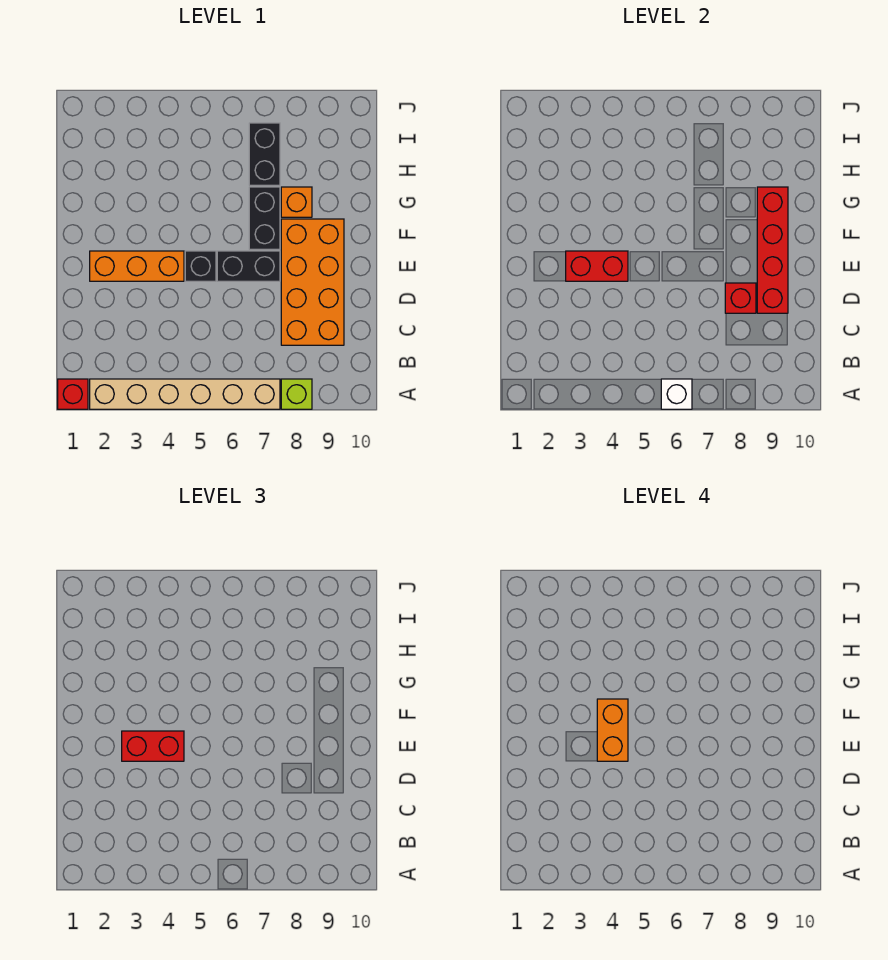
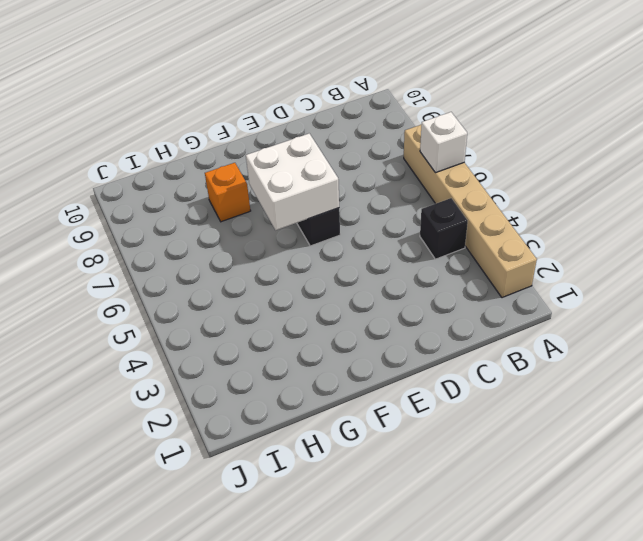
black brick B4 level 1 -> black brick E5 level 1
white brick E6:F7 level 2 -> none
none -> red brick A1 level 1
none -> lime brick A8 level 1
none -> orange brick C8:F9 level 1

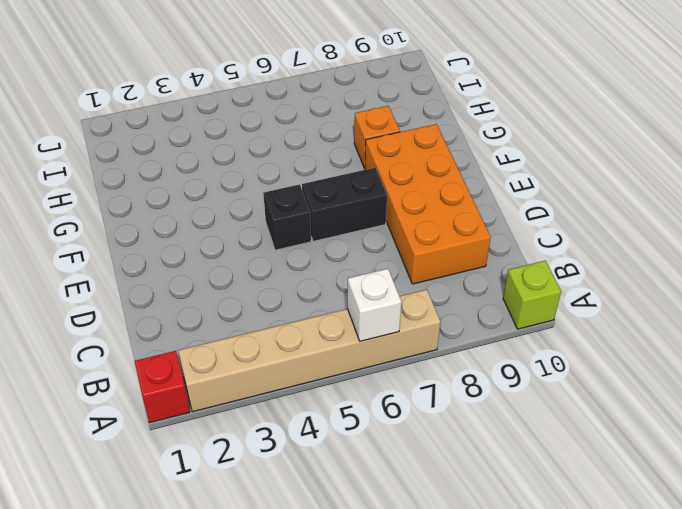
lime brick A10 level 1 -> lime brick A8 level 1
none -> orange brick E2:E4 level 1
none -> black brick F7:G7 level 1
none -> black brick H7:I7 level 1

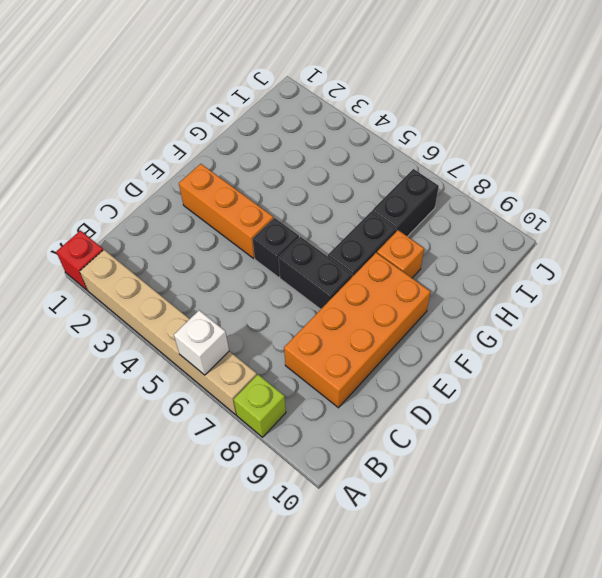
none -> red brick D8 level 2
none -> red brick D9:G9 level 2
none -> red brick E3:E4 level 2

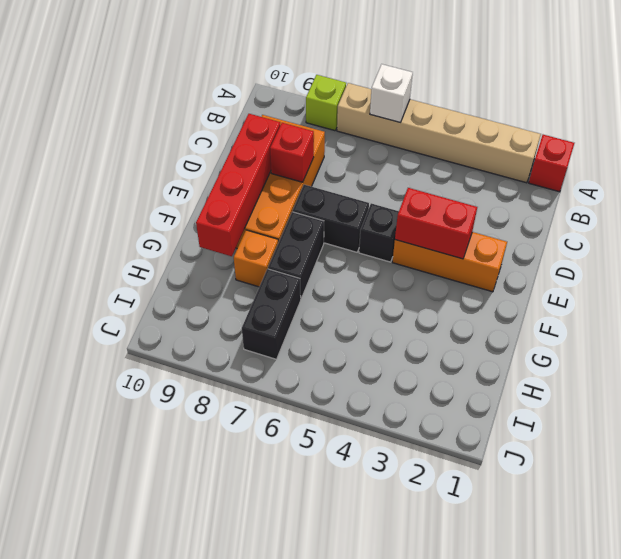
none -> red brick E3:E4 level 3
none -> orange brick E4:F4 level 4

